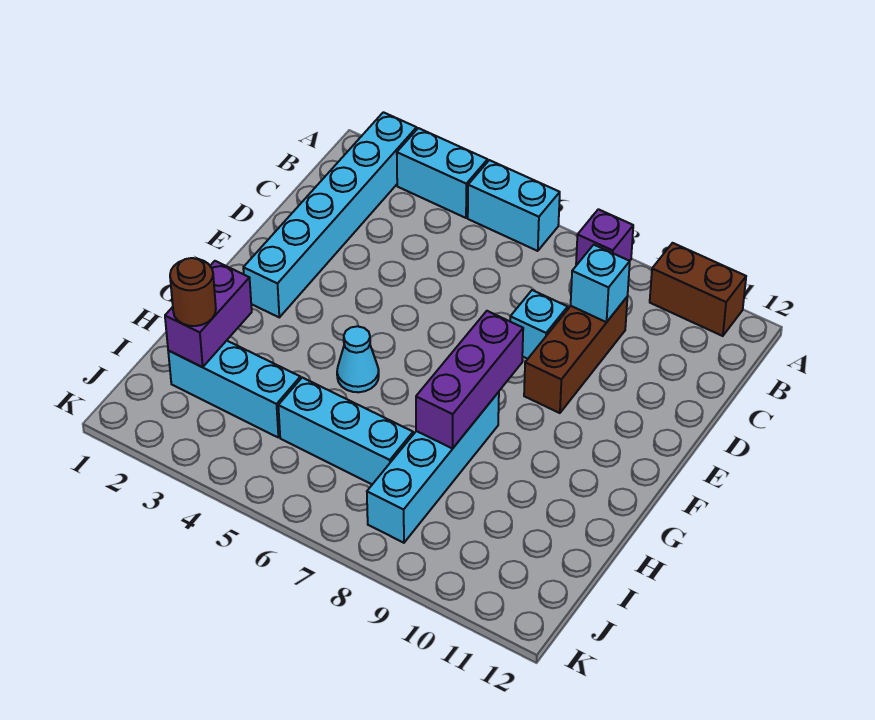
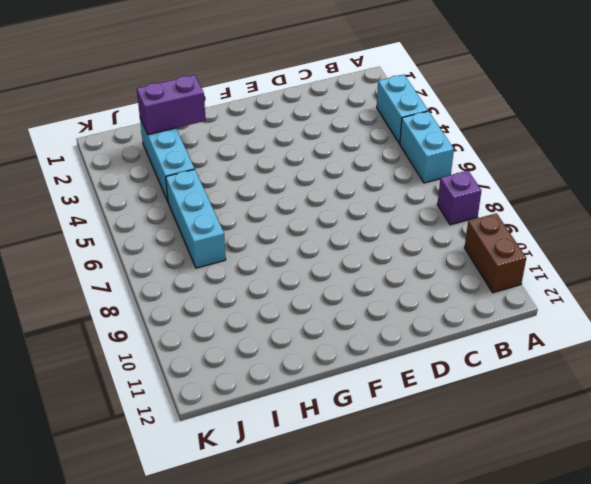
none -> cyan brick A2:F2 level 1
none -> brown brick C9:E9 level 1
none -> cyan brick D8 level 1

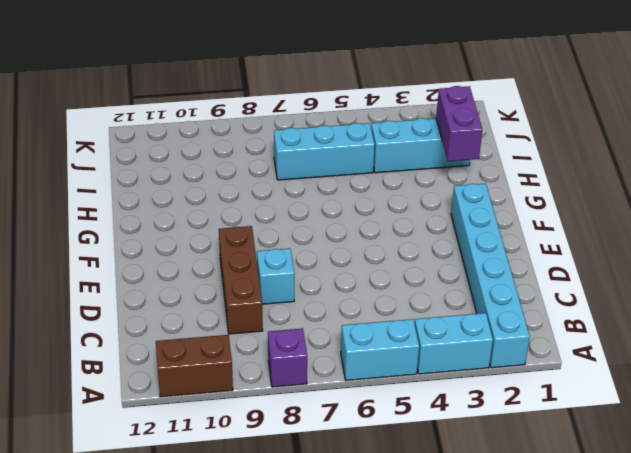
none -> cyan cone G5 level 1
none -> cyan brick G8:J8 level 1
none -> cyan brick C9 level 2

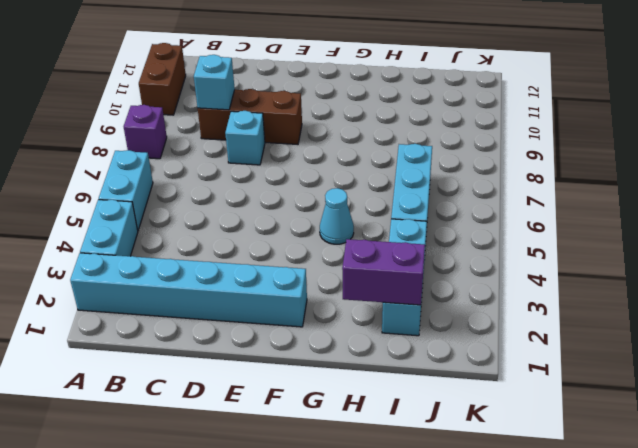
none -> cyan brick G8:J8 level 1
none -> purple brick F8:H8 level 2
none -> brown round brick I2 level 3

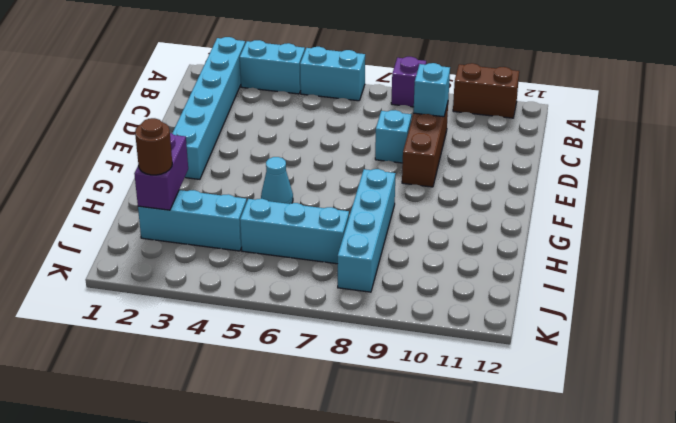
none -> purple brick F8:H8 level 2

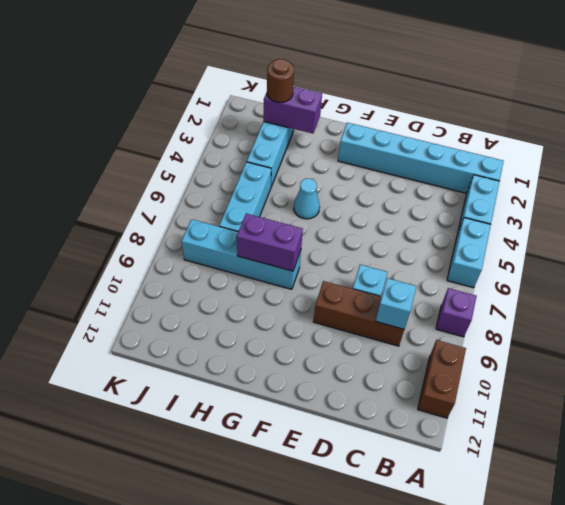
purple brick G8:H8 level 2 -> purple brick F8:H8 level 2

